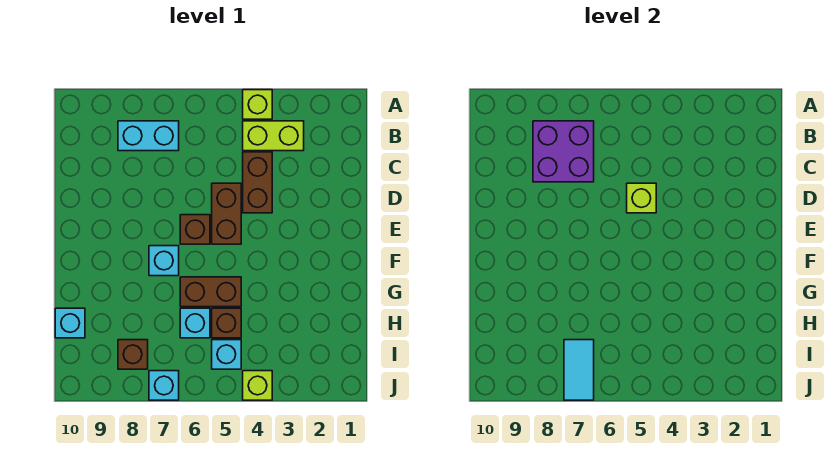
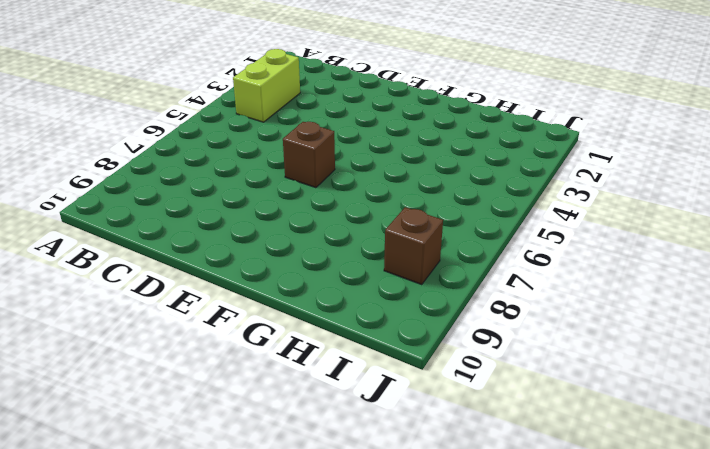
none -> lime brick A4 level 1
none -> cyan brick B7:B8 level 1
none -> brown brick C4:D4 level 1

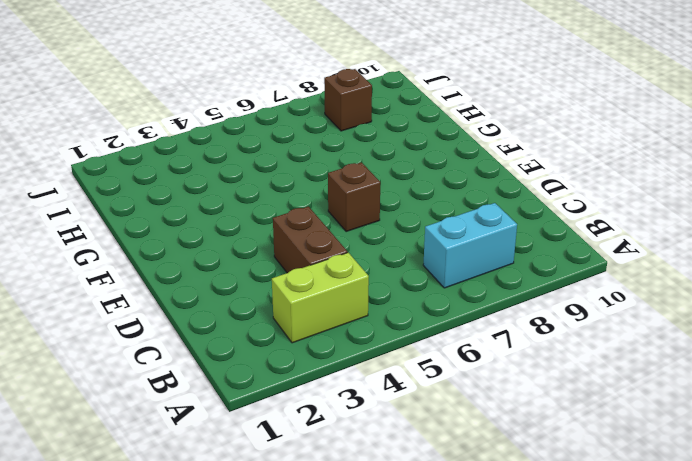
none -> lime brick A4 level 1
none -> brown brick D5:E5 level 1
none -> cyan brick F7 level 1

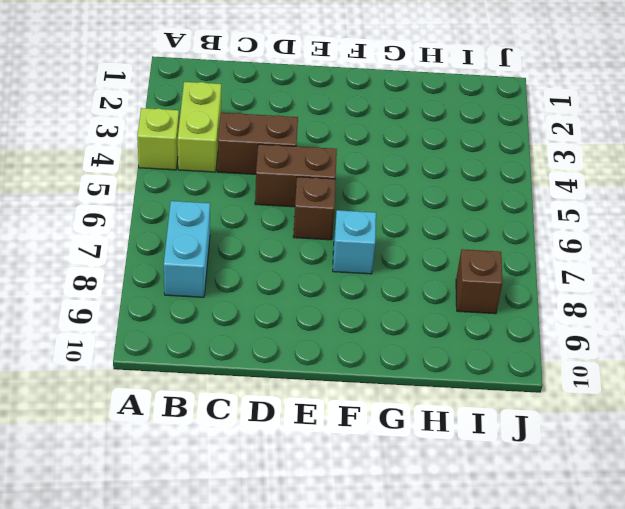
none -> brown brick G5:G6 level 1
none -> brown brick H5 level 1
none -> cyan brick H6 level 1

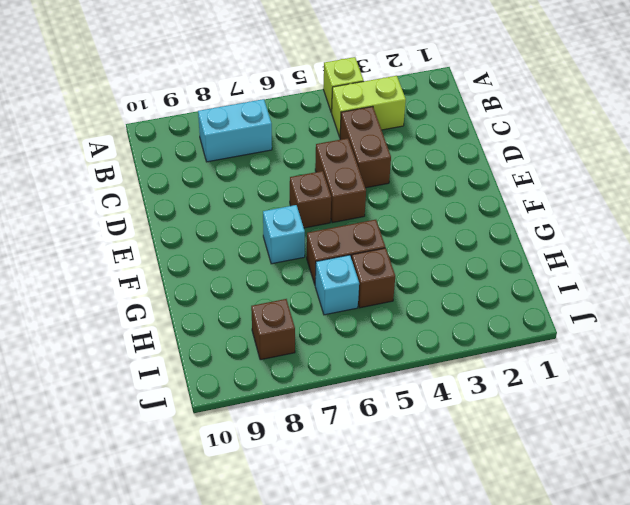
none -> cyan brick H10 level 1
none -> cyan brick I5 level 1
none -> lime brick J4 level 1

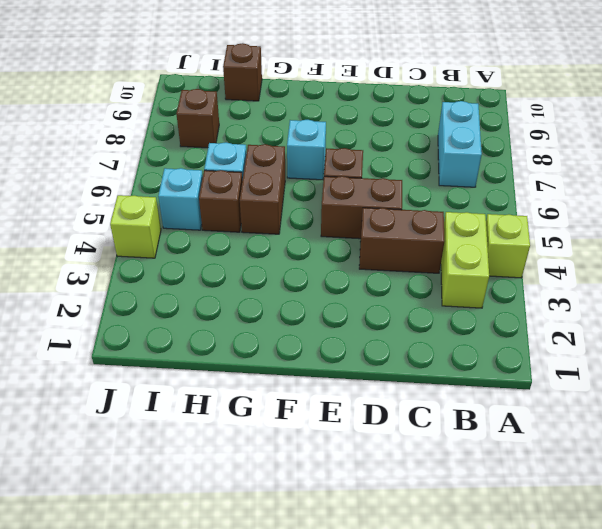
brown brick H10 level 1 -> cyan brick H10 level 1
none -> cyan brick J7 level 1
none -> purple brick B7:C8 level 2
none -> lime brick D5 level 2

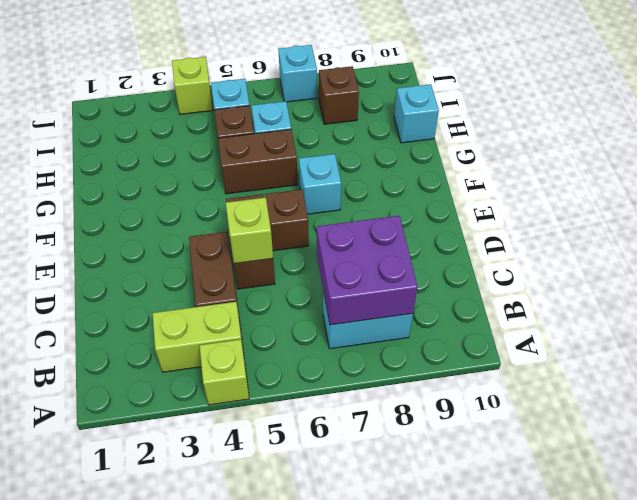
none -> cyan tile I7:J7 level 2

